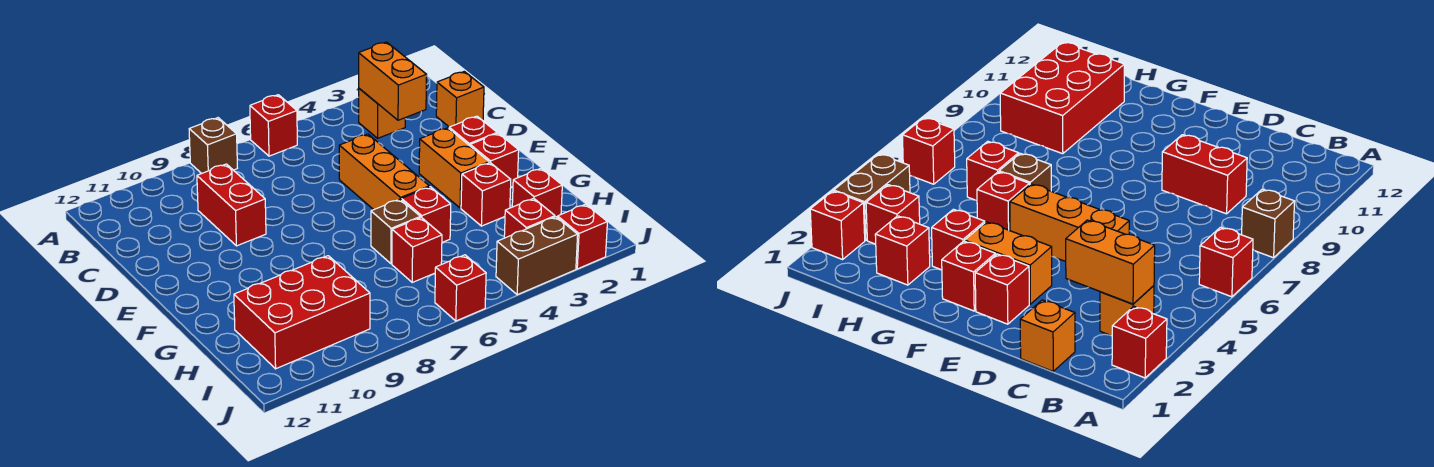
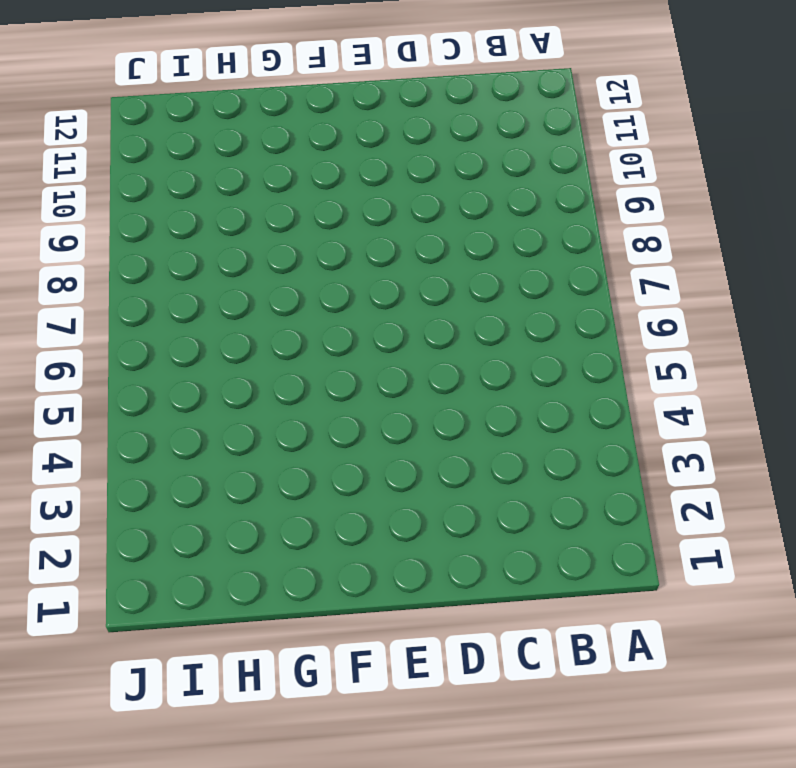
none -> red brick A2 level 1
none -> red brick A6 level 1
none -> brown brick A8 level 1

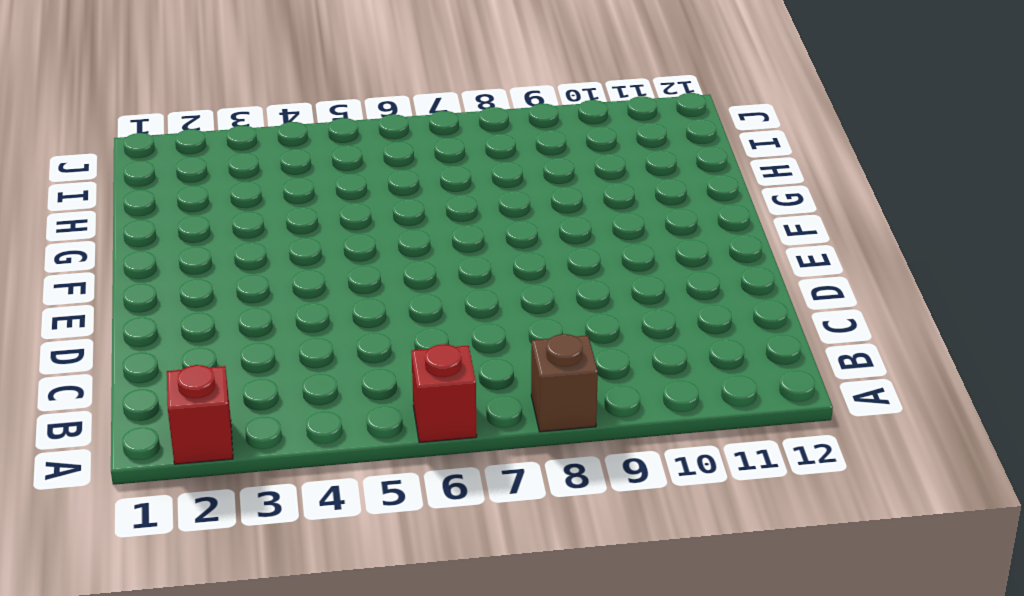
none -> orange brick B3 level 1
none -> orange brick C1 level 1
none -> red brick C9:D9 level 1

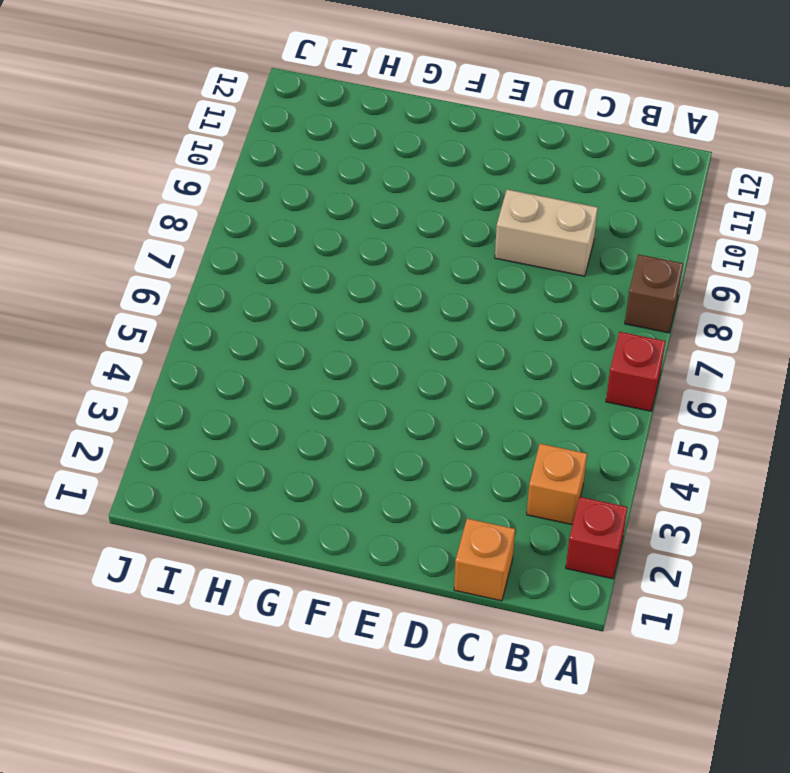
tan brick C9:D9 level 1 -> red brick C9:D9 level 1
none -> orange brick D5:F5 level 1
none -> red brick E2 level 1
none -> orange brick E3:F3 level 1

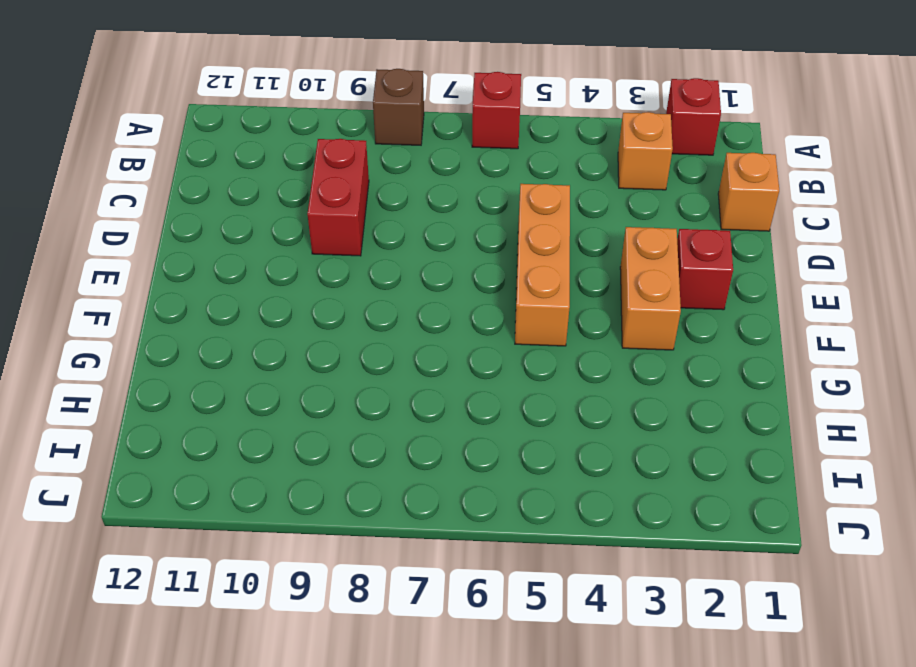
none -> red brick F2 level 1
none -> red brick G3 level 1
none -> red brick G5 level 1

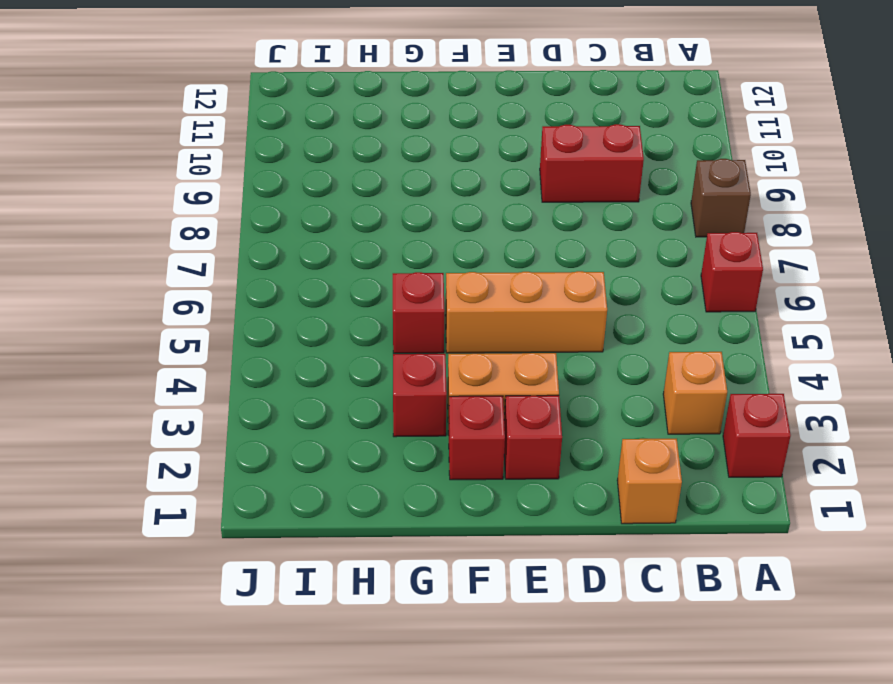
none -> brown brick G6 level 1
none -> red brick H2 level 1
none -> red brick H6 level 1

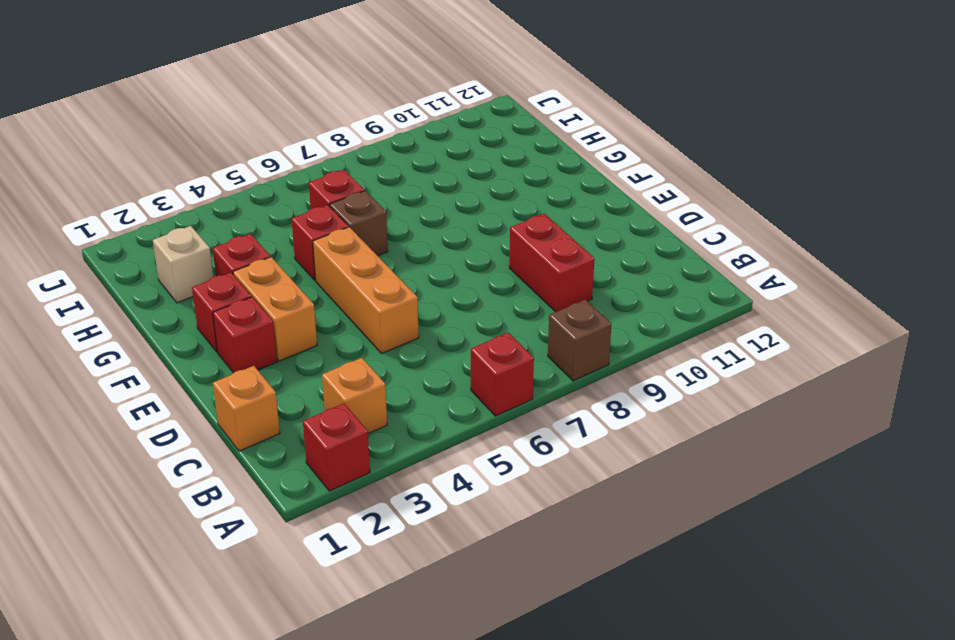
tan brick H2 level 1 -> red brick H2 level 1
none -> red brick H9:I11 level 1
none -> red brick I3 level 1
none -> red brick J2 level 1

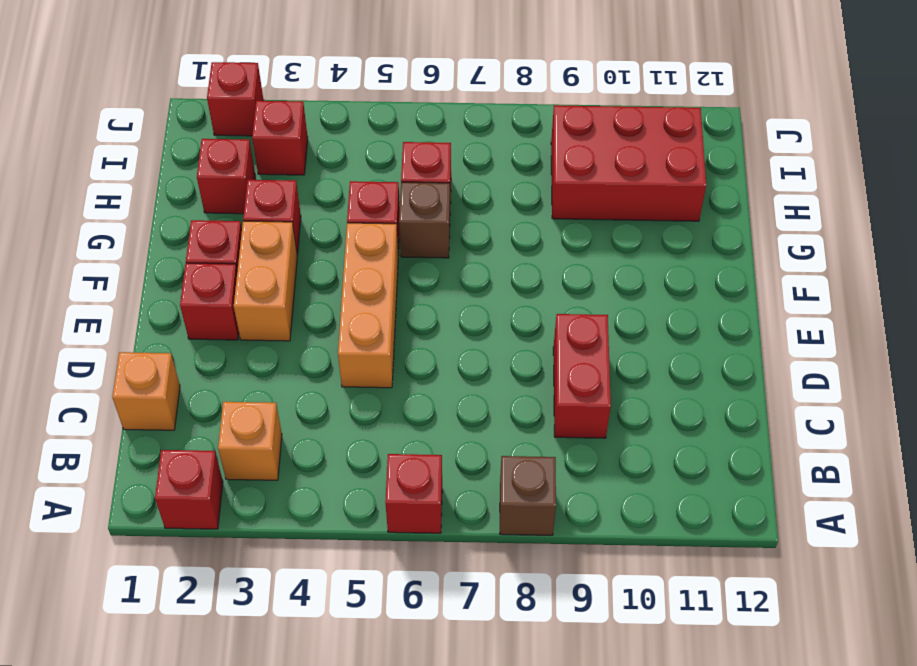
none -> brown brick J3:J4 level 1
none -> red brick J6 level 1
none -> orange brick B3:C3 level 2

